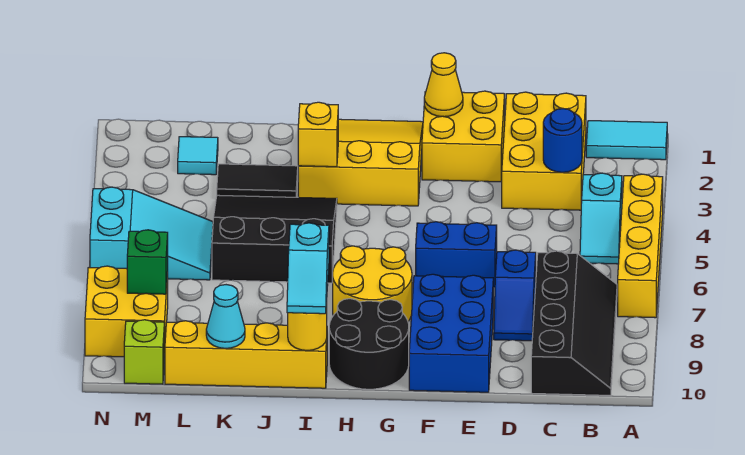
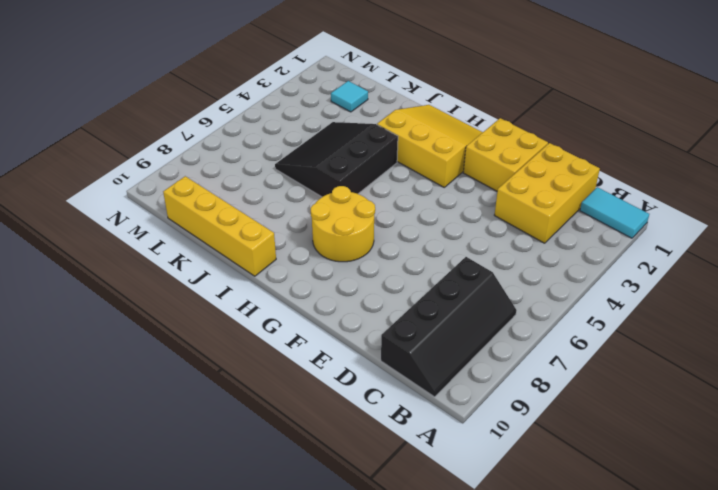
black slope I4:K6 level 1 top I -> black slope I4:K6 level 1 top 6
none -> yellow brick A4:A7 level 1
none -> cyan slope B4:B5 level 1 top 4
none -> blue slope D7:D8 level 1 top 7

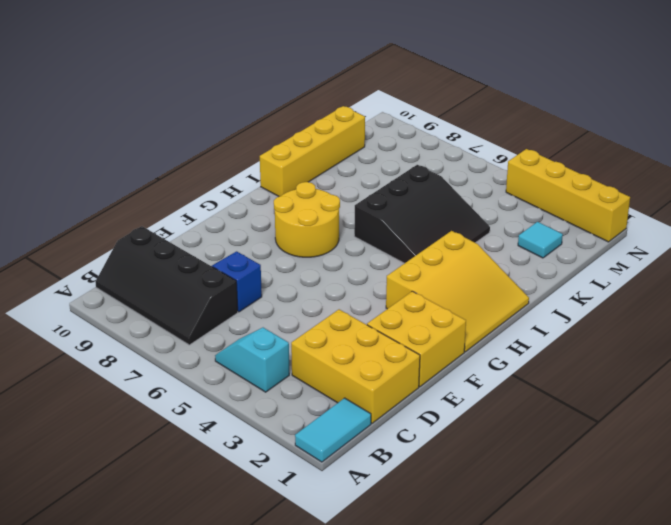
yellow brick N1:N4 level 1 -> yellow brick A4:A7 level 1
none -> blue brick E6:F6 level 1
none -> blue brick E8:F10 level 1
none -> black round brick G9:H10 level 1

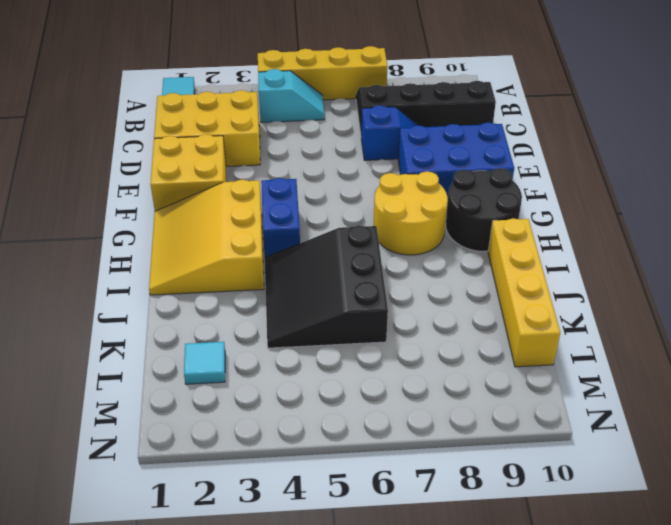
blue brick G4:H4 level 1 -> blue brick E6:F6 level 1
none -> black tile J3:K3 level 1
none -> cyan slope L5:N6 level 1 top N
none -> yellow brick M8:N9 level 1

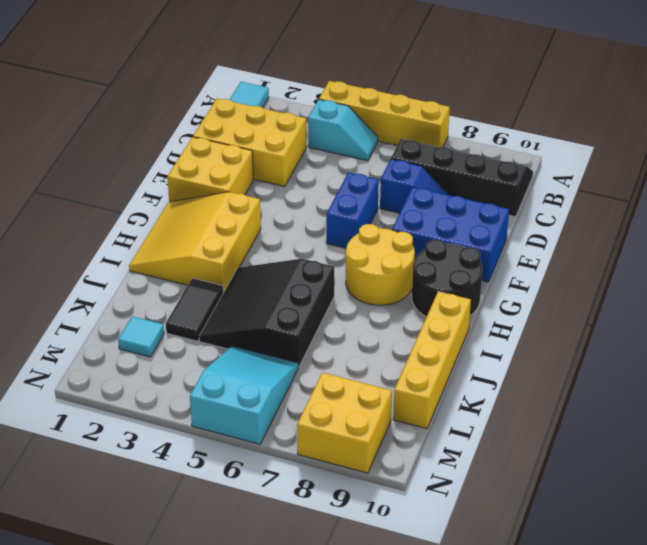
none -> lime brick M10 level 1
none -> blue round brick C3 level 2
none -> yellow cone F1 level 2

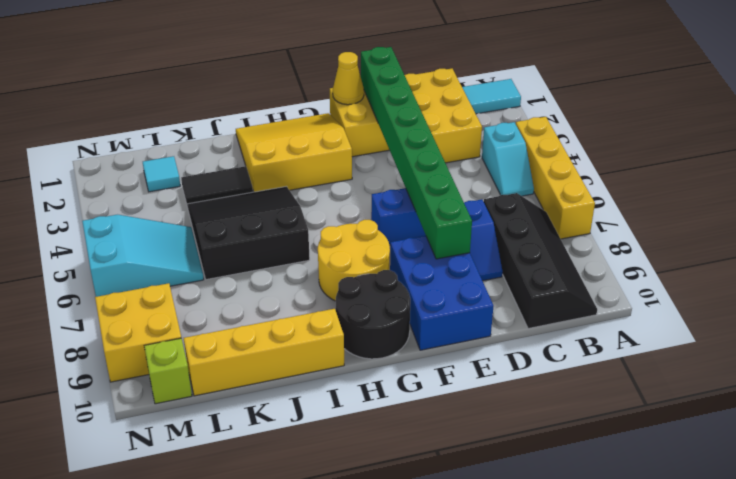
green brick E1:E8 level 2 -> none
none -> blue round brick C3 level 2
none -> yellow brick I3 level 2
none -> yellow round brick I10 level 2

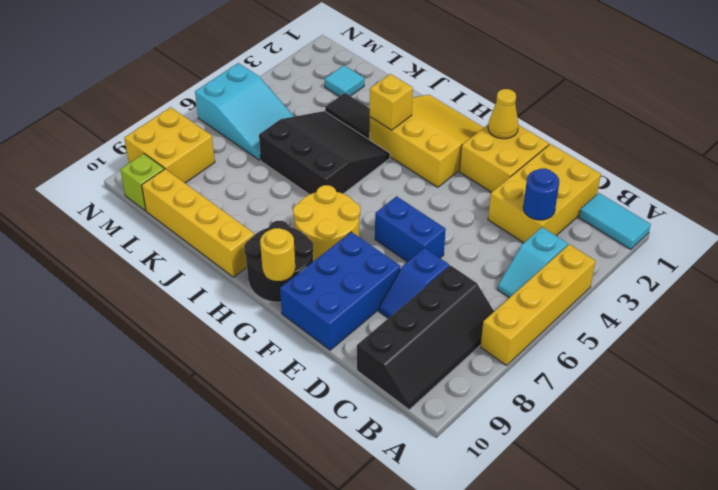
yellow round brick G10 level 2 -> yellow round brick I10 level 2
none -> cyan cone K10 level 2
none -> green brick M8 level 2
none -> cyan slope I9:I10 level 3 top 9

